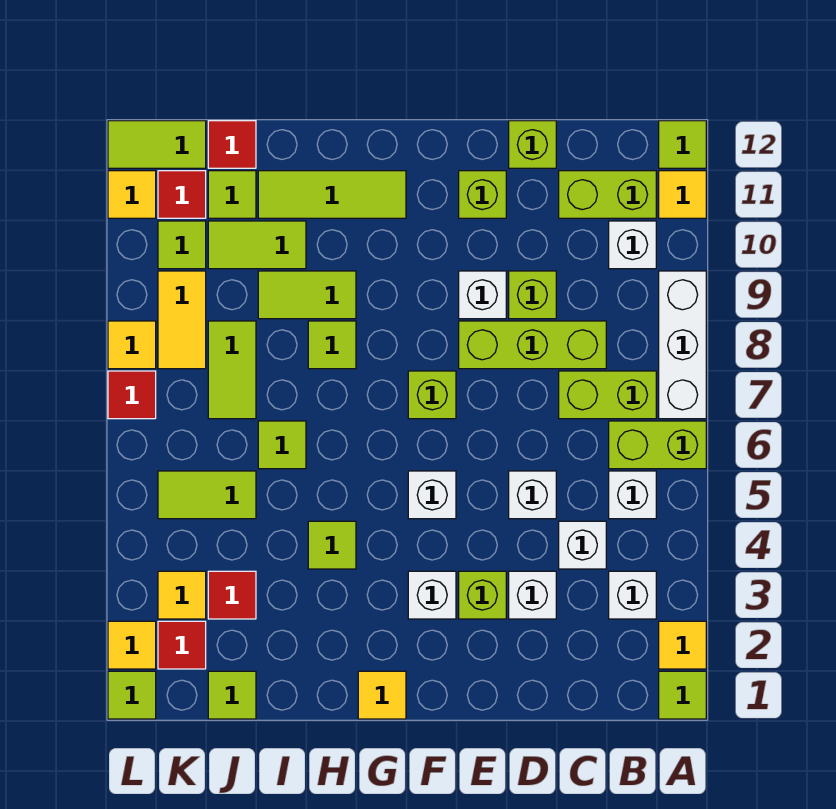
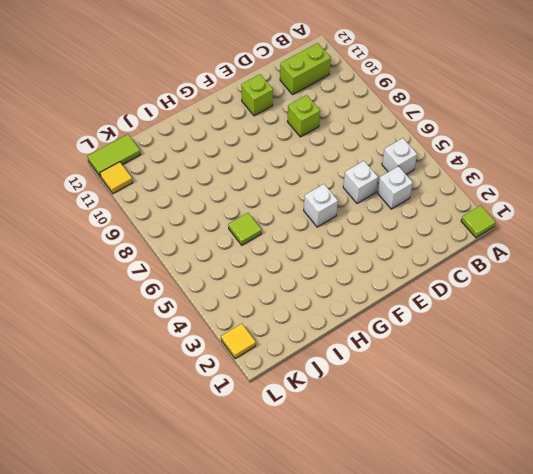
none -> yellow tile A2 level 1
none -> lime brick A6:B6 level 1
none -> white brick A7:A9 level 1
none -> yellow tile A11 level 1

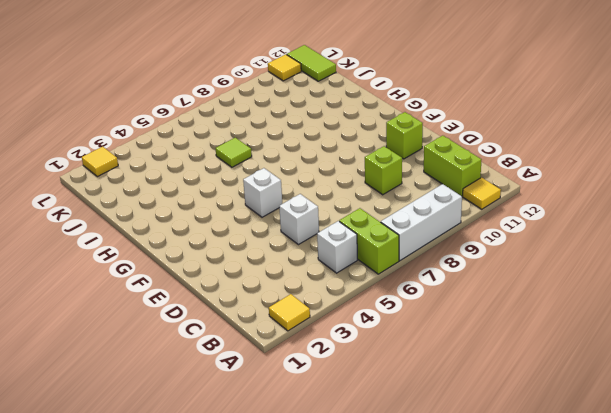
none -> lime tile A1 level 1
none -> lime tile A12 level 1
none -> white brick B3 level 1
none -> lime brick B7:C7 level 1

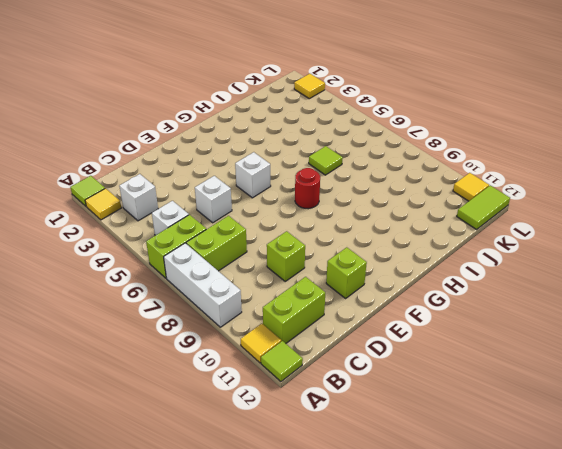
red round brick G7 level 1 -> none
none -> white brick B10 level 1
none -> white brick C4 level 1
none -> lime brick C8:E8 level 1
none -> white brick D3 level 1

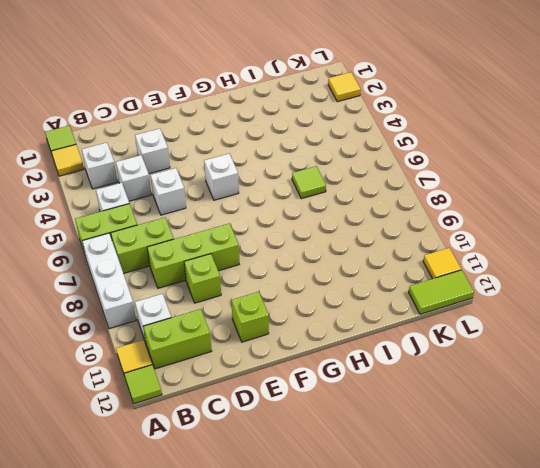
none -> lime brick D12 level 1
none -> lime brick E3 level 1
none -> white brick E9 level 1
none -> white brick F3 level 1

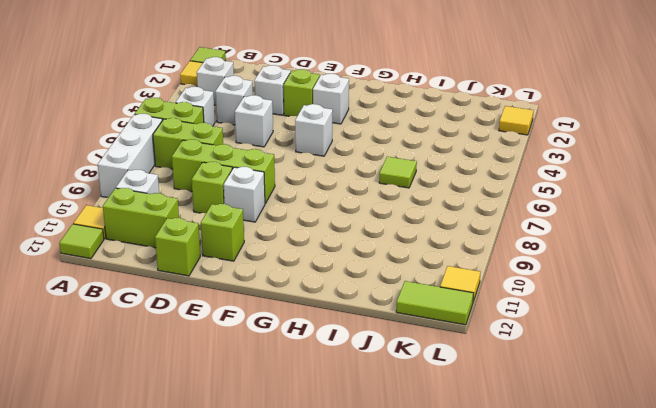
none -> lime brick F7 level 1
none -> yellow tile G1 level 1
none -> lime tile G11:I11 level 1
none -> lime tile H4 level 1

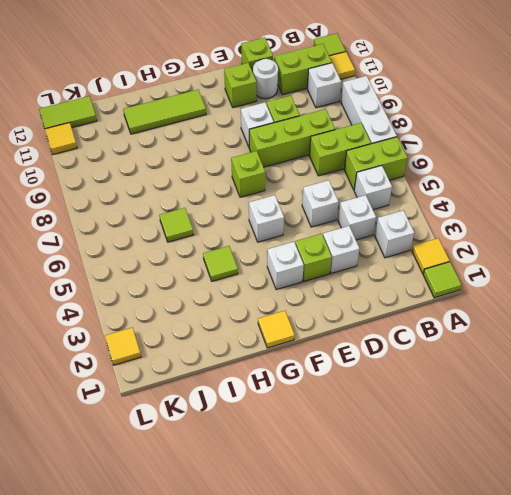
white round brick D11 level 1 -> none
none -> lime tile H8 level 1
none -> lime tile H9:I9 level 1
none -> lime tile I10:J10 level 1
none -> lime tile J1 level 1

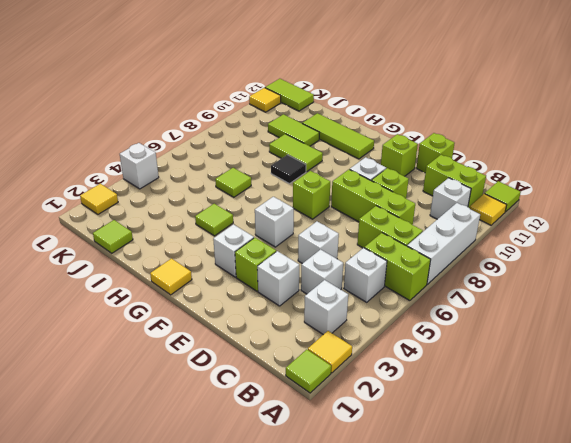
black tile H8 level 1 -> lime tile H8 level 1
white brick L4 level 1 -> none
none -> red tile J3 level 1
none -> lime tile J5:K5 level 1
none -> lime tile J7:J8 level 1
none -> lime tile J11 level 1

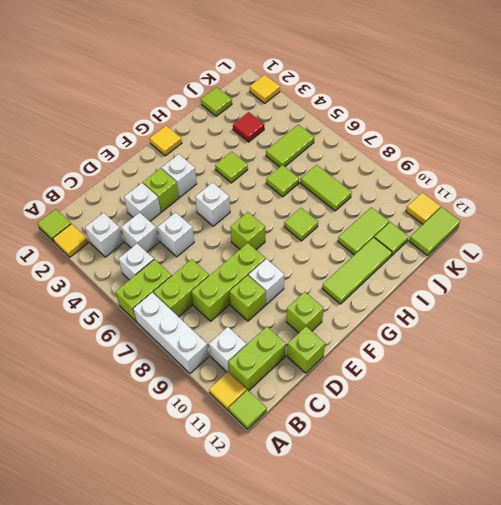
none -> lime tile H9:I9 level 1
none -> red tile J12 level 1
none -> red tile K2 level 1
none -> yellow tile K3 level 1

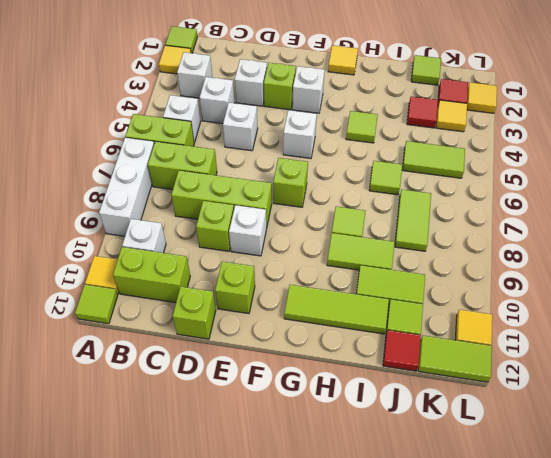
none -> yellow tile K8:K9 level 1
none -> lime tile K10 level 1
none -> red tile K11 level 1
none -> lime tile L1 level 1

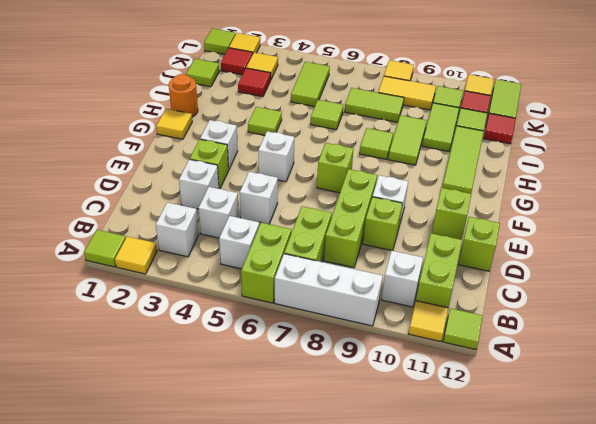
orange round brick H1 level 1 -> none
none -> red tile L7 level 1

